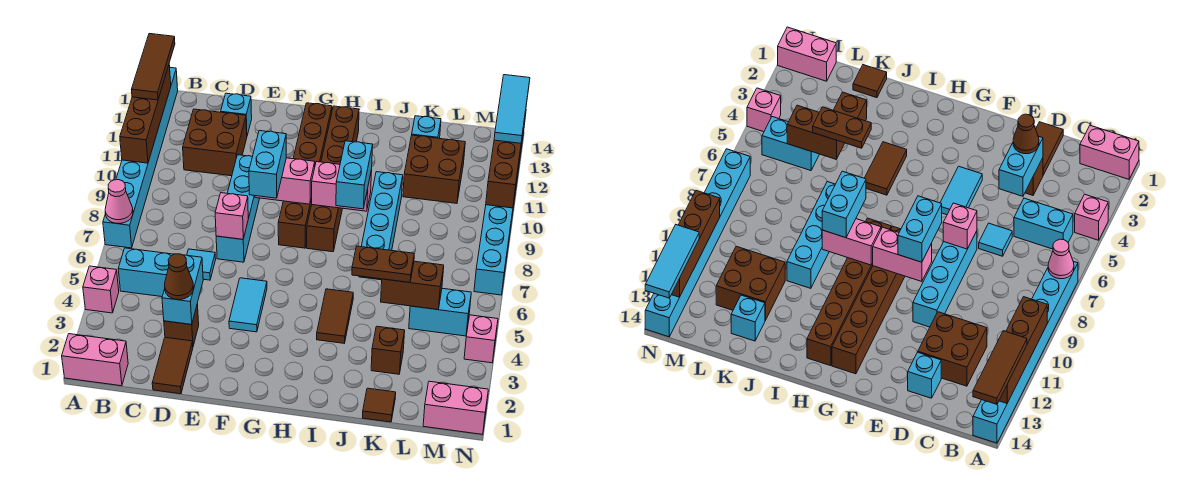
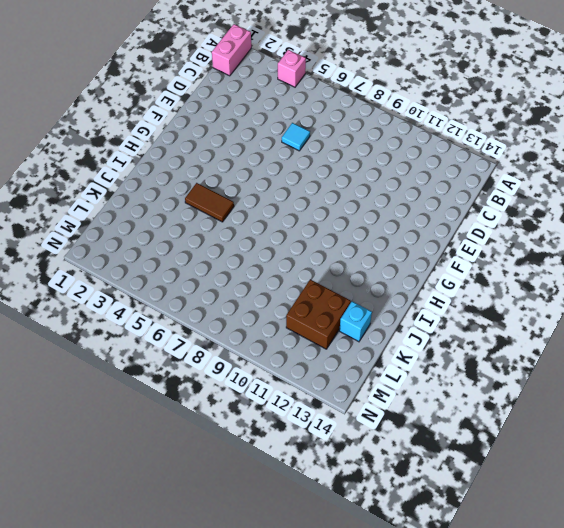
none -> cyan brick A7:A14 level 1
none -> cyan brick B5:C5 level 1
none -> brown brick C11:D12 level 1
none -> brown tile D1:D2 level 1

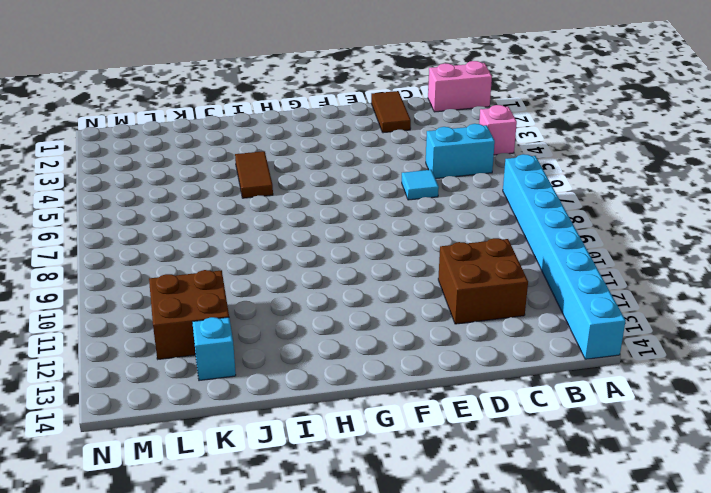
none -> brown brick D3 level 1
none -> cyan brick D13 level 1
none -> cyan brick E7:E10 level 1
none -> cyan tile F4:F5 level 1

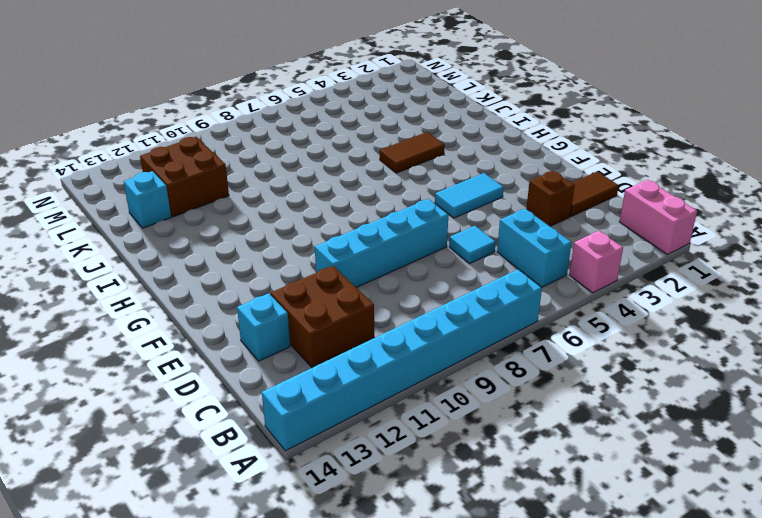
none -> brown brick G8:G13 level 1
none -> brown brick H8:H13 level 1
none -> cyan brick J7:J10 level 1
none -> brown tile K1 level 1

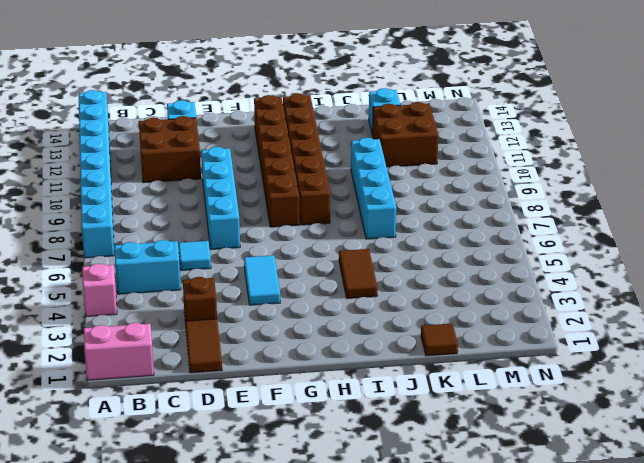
none -> brown brick K3 level 1
none -> cyan brick L5:M5 level 1
none -> pink brick M1:N1 level 1
none -> pink brick N4 level 1

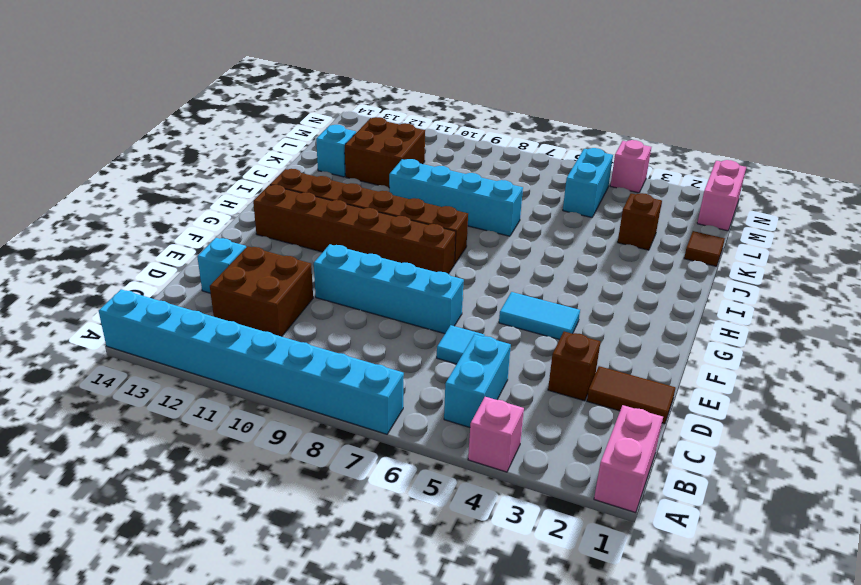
none -> brown tile I4:I5 level 1
none -> cyan brick N7:N14 level 1
none -> pink cone A7 level 2
none -> brown brick A10:A13 level 2

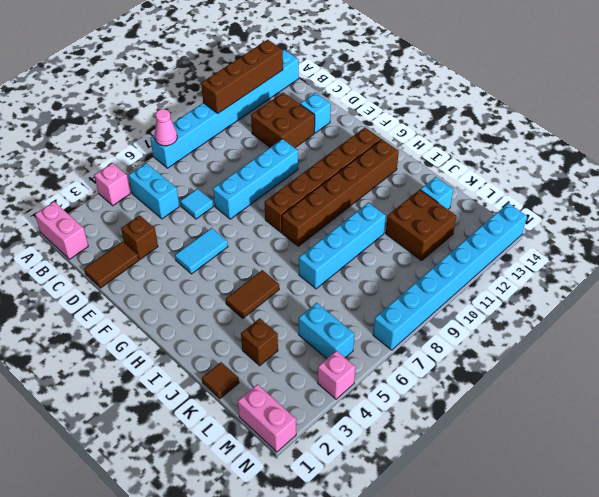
none -> cyan brick D3:D4 level 2
none -> pink brick E7 level 2
none -> pink brick F9:G9 level 2
none -> pink brick H9:I9 level 2

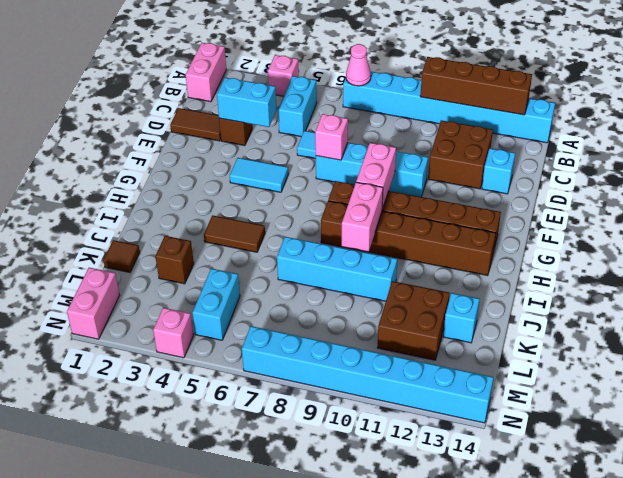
none -> brown brick K5:L5 level 2
none -> brown brick N10:N13 level 2
none -> brown tile A12:A14 level 3
none -> brown cone D3 level 3

